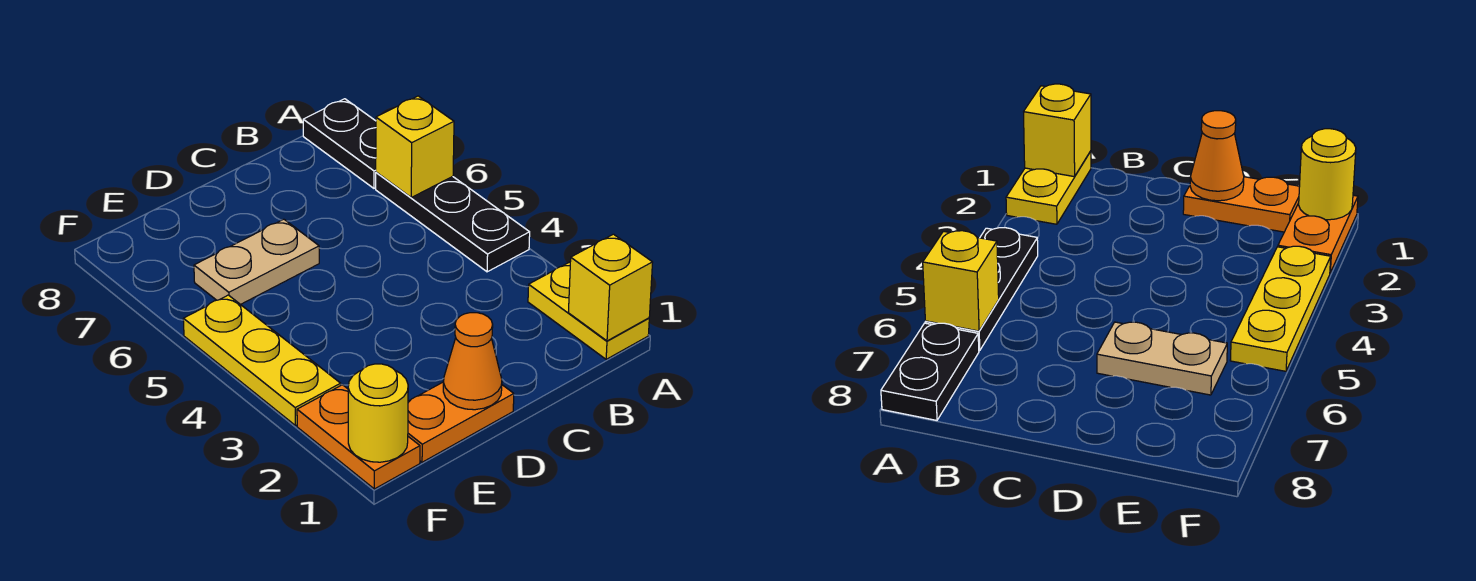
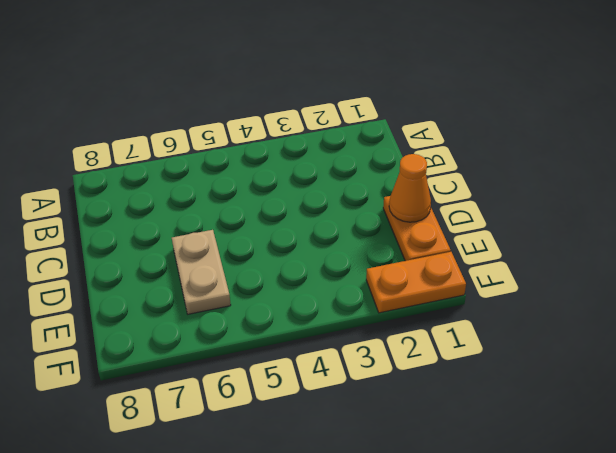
none -> yellow plate A1:A2 level 1
none -> black plate A4:A6 level 1

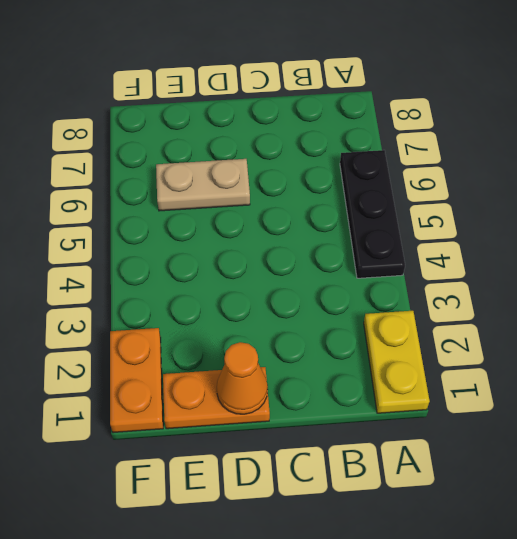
none -> black plate A7:A8 level 1
none -> yellow plate F3:F5 level 1

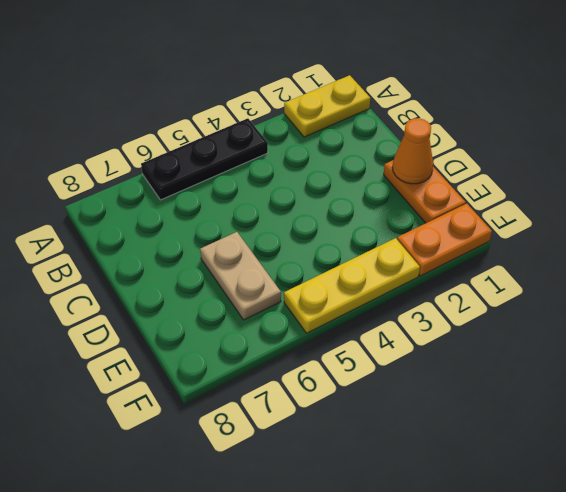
none -> black plate A7:A8 level 1
none -> yellow brick A1 level 2

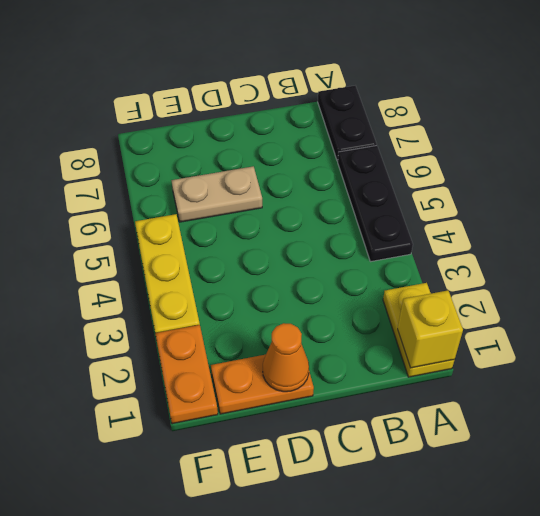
none -> yellow brick A6 level 2
none -> yellow round brick F1 level 2

